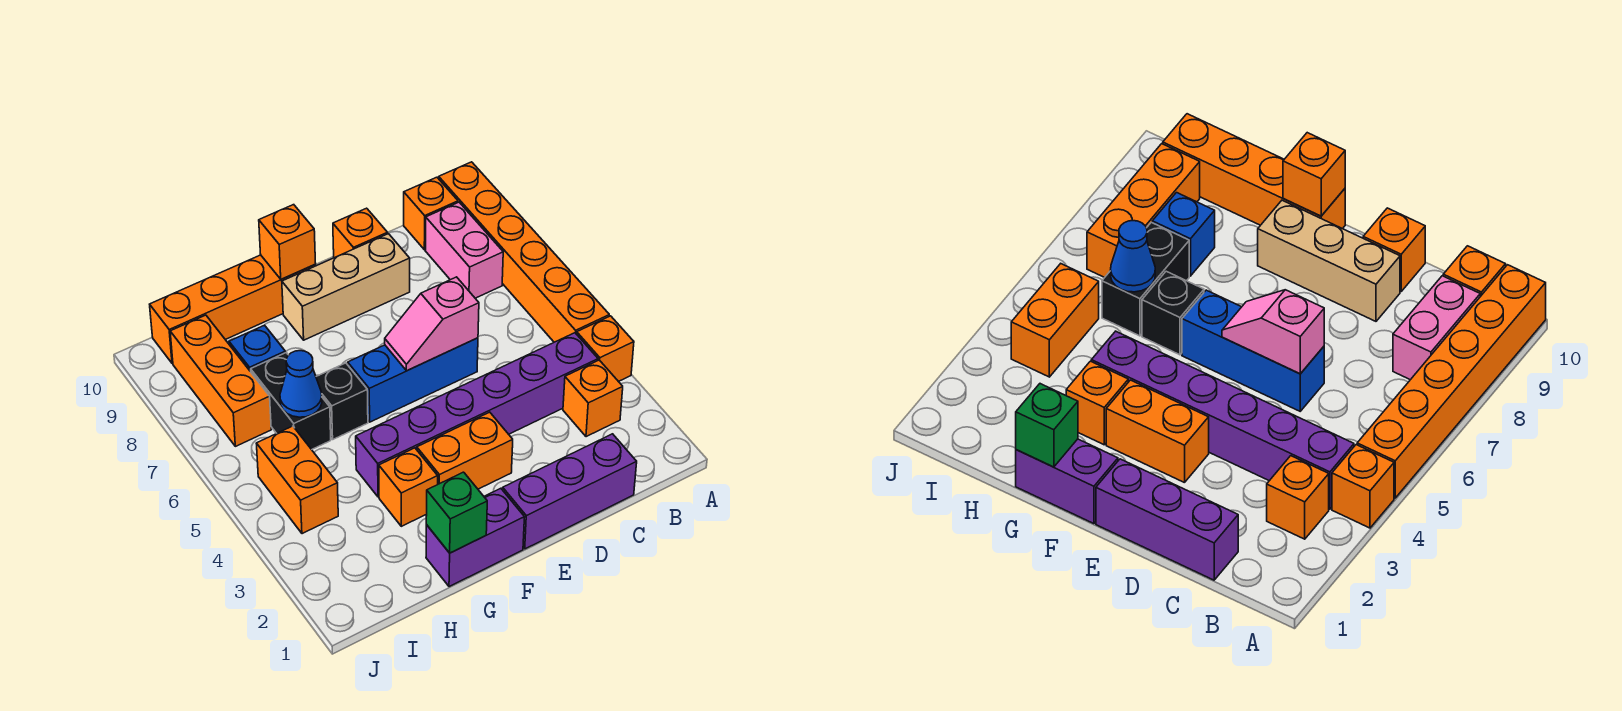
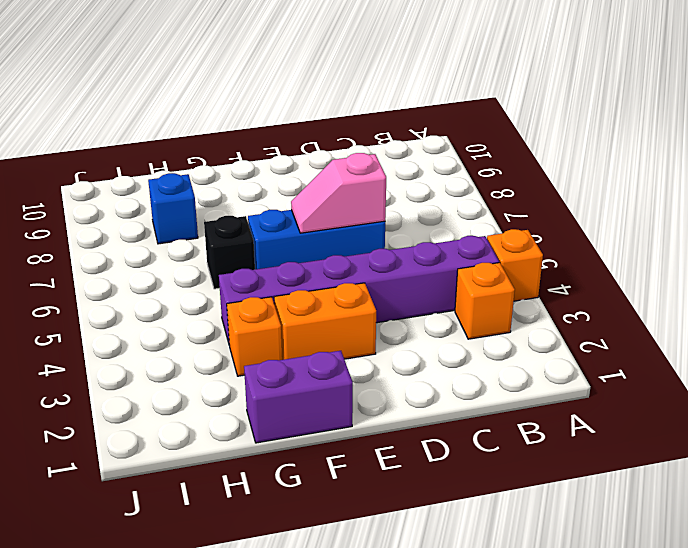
none -> orange brick A5:A10 level 1
none -> pink brick B8:B9 level 1
none -> orange brick B10 level 1

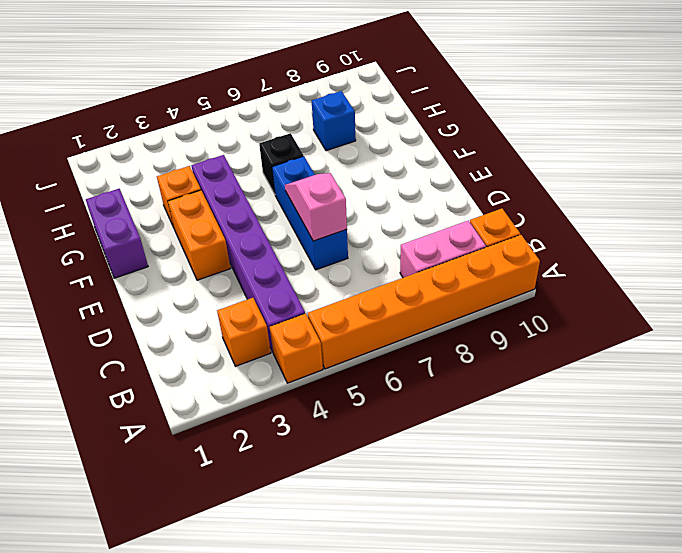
none -> purple brick C1:E1 level 1
none -> tan brick D9:F9 level 1
none -> orange brick D10 level 1

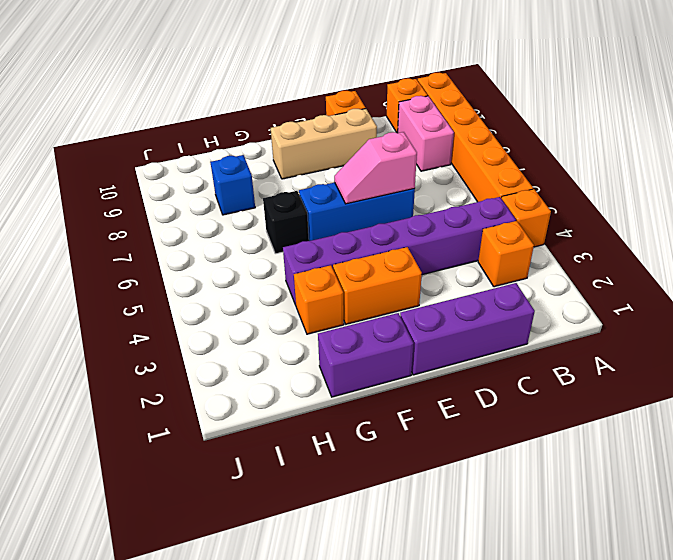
none -> orange brick F10:I10 level 1
none -> black brick H6:H7 level 1
none -> orange brick I4:I5 level 1

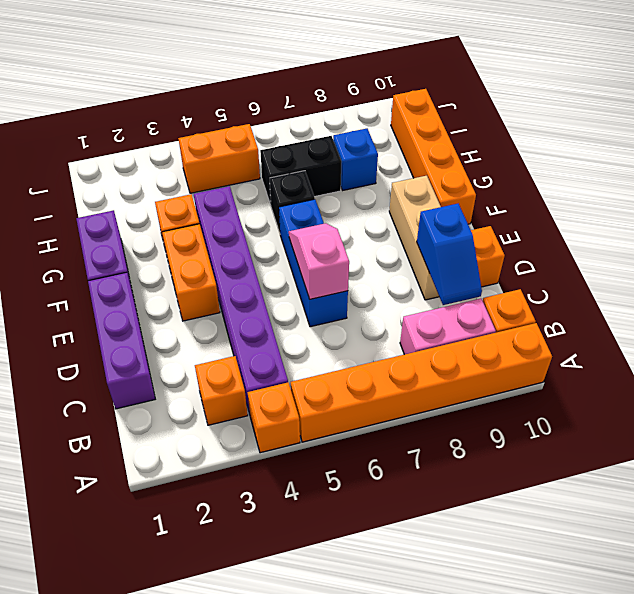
blue slope C9:D9 level 2 top D -> none
none -> orange brick I7:I9 level 1
none -> orange brick F10 level 2
none -> green brick G1 level 2

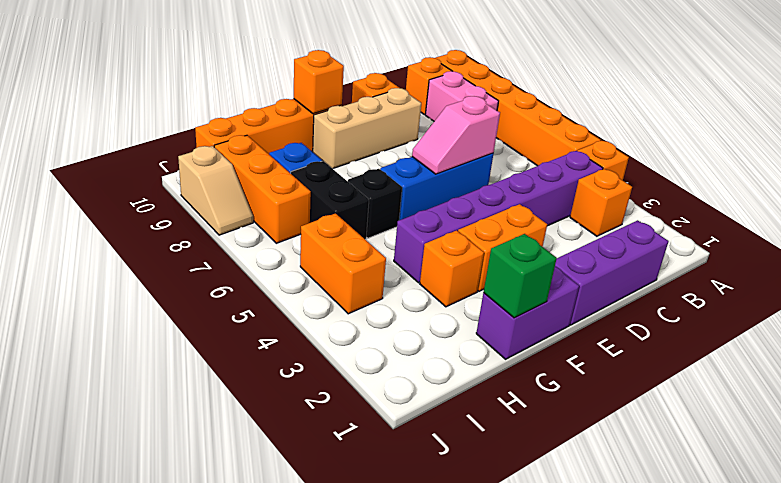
tan slope J8:J9 level 1 top 9 -> none
none -> blue cone H6 level 2

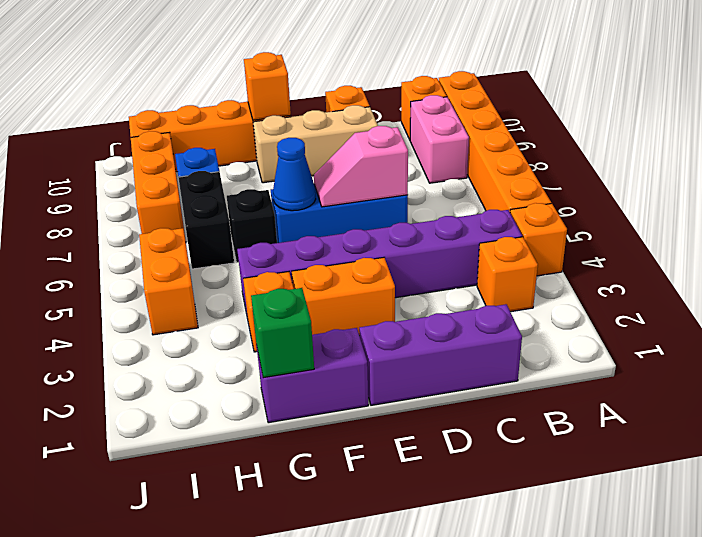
blue cone F6 level 2 -> blue cone H6 level 2

